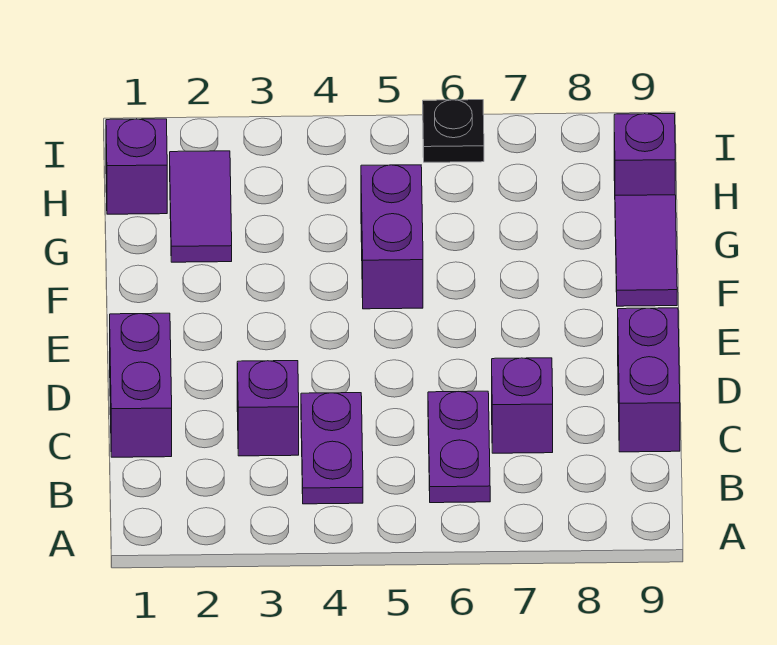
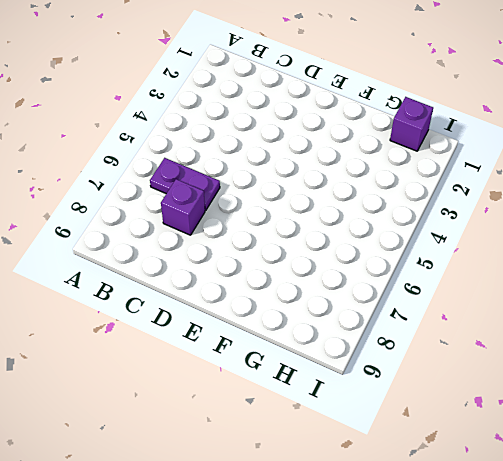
none -> purple plate B4:C4 level 1
none -> purple brick C1:D1 level 1
none -> purple brick C3 level 1

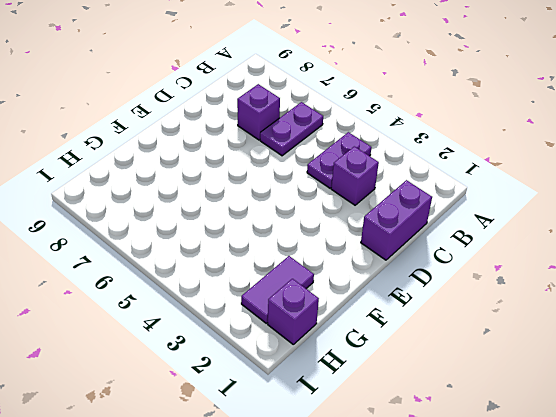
none -> purple brick C9:D9 level 1
none -> purple brick F5:G5 level 1
none -> purple tile F9:G9 level 1

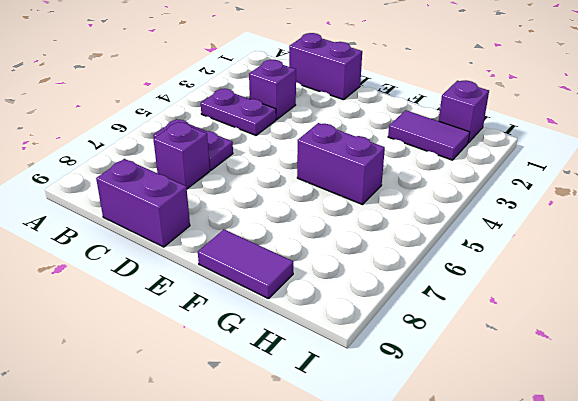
none -> purple brick H9 level 1
none -> black plate I6 level 1

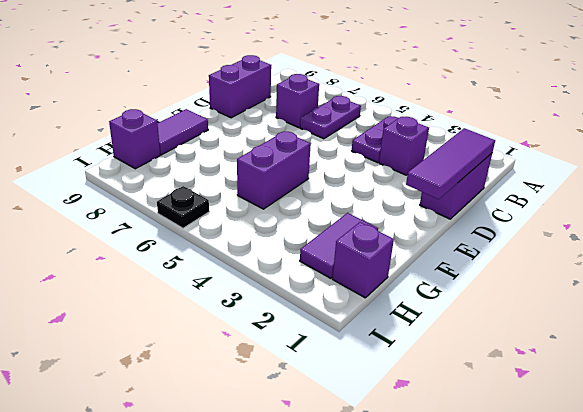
purple tile C1:E1 level 2 -> none

